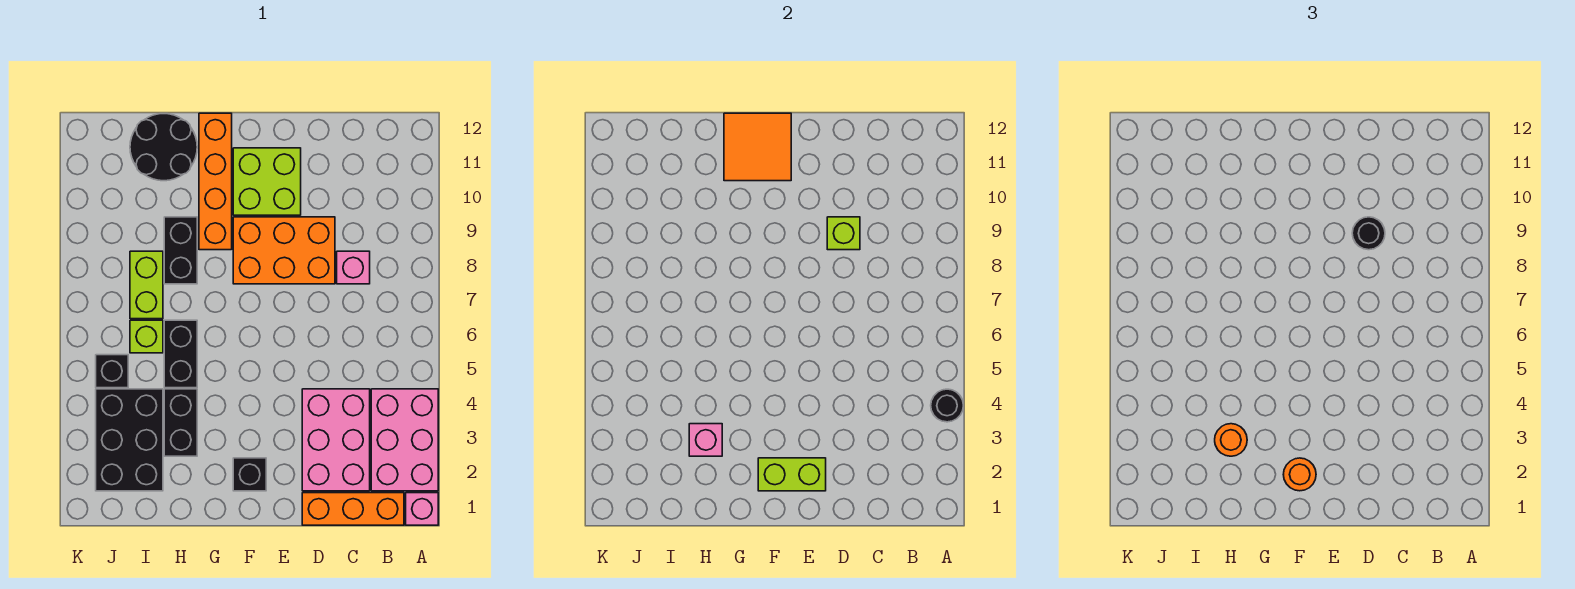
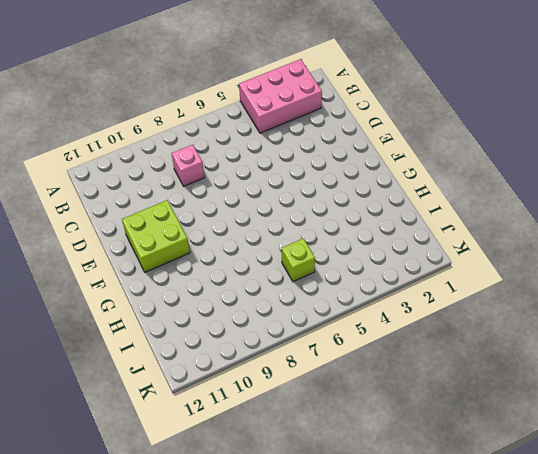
none -> pink brick A1 level 1
none -> orange brick B1:D1 level 1
none -> pink brick C2:D4 level 1

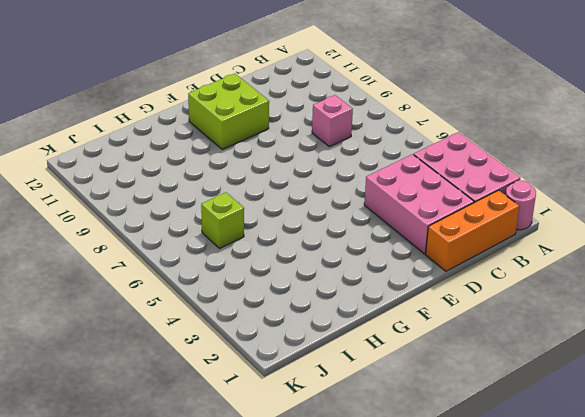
pink round brick A1 level 1 -> pink brick A1 level 1
none -> orange brick D8:F9 level 1
none -> black brick F2 level 1
none -> orange brick G9:G12 level 1

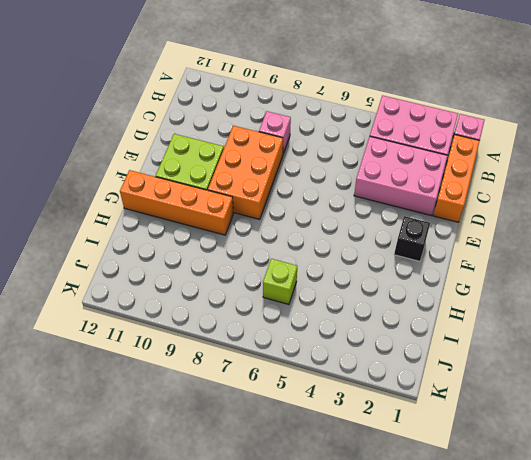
none -> black brick H3:H4 level 1
none -> black brick H5:H6 level 1
none -> black brick H8:H9 level 1

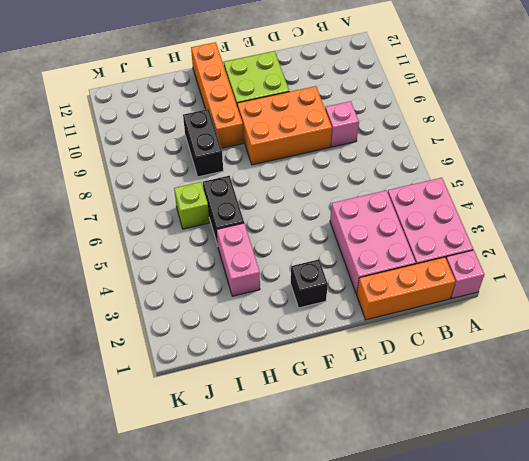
pink brick H3:H4 level 1 -> black brick H3:H4 level 1
none -> black round brick H11:I12 level 1
none -> black brick I2:J4 level 1
none -> lime brick I7:I8 level 1

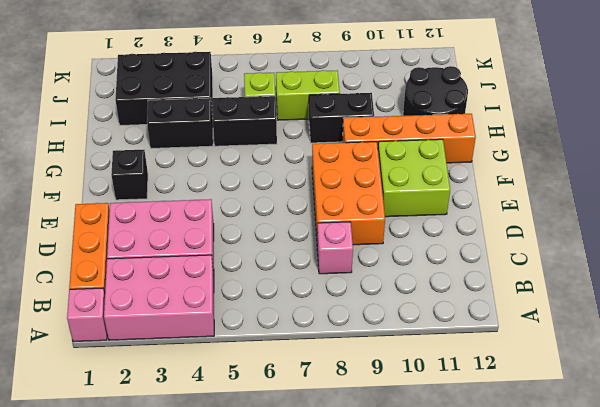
none -> black brick J5 level 1
none -> black round brick A4 level 2
none -> lime brick D9 level 2

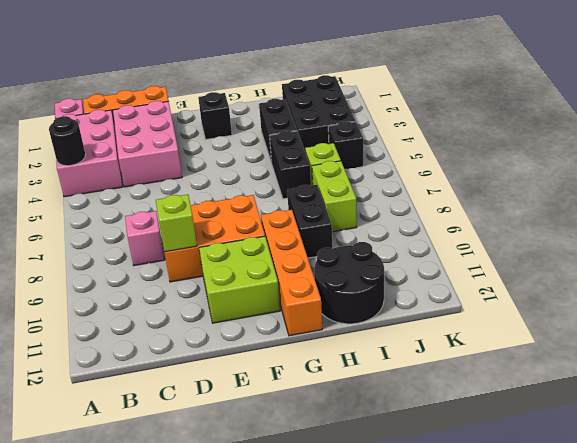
none -> lime brick E2:F2 level 2
none -> orange tile F11:G12 level 2
none -> pink brick H3 level 2

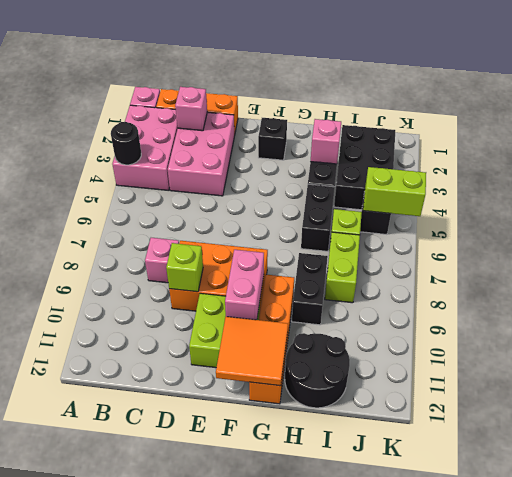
pink brick C2 level 2 -> none
pink brick F9:F10 level 2 -> none
lime brick J5:K5 level 2 -> lime brick E2:F2 level 2
none -> black round brick D9 level 3
none -> orange round brick F2 level 3
none -> orange round brick H3 level 3

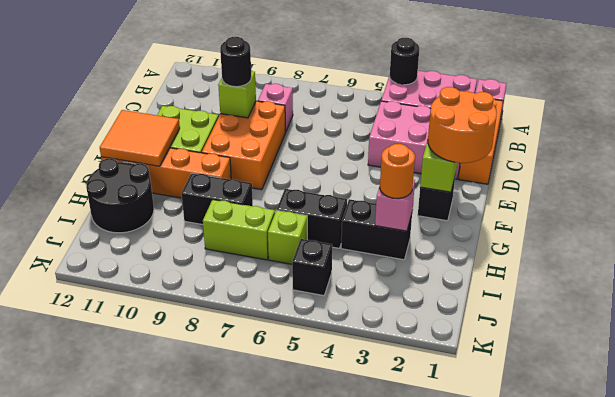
orange round brick E1:F2 level 3 -> orange round brick F2 level 3
none -> black brick I2:J4 level 1

